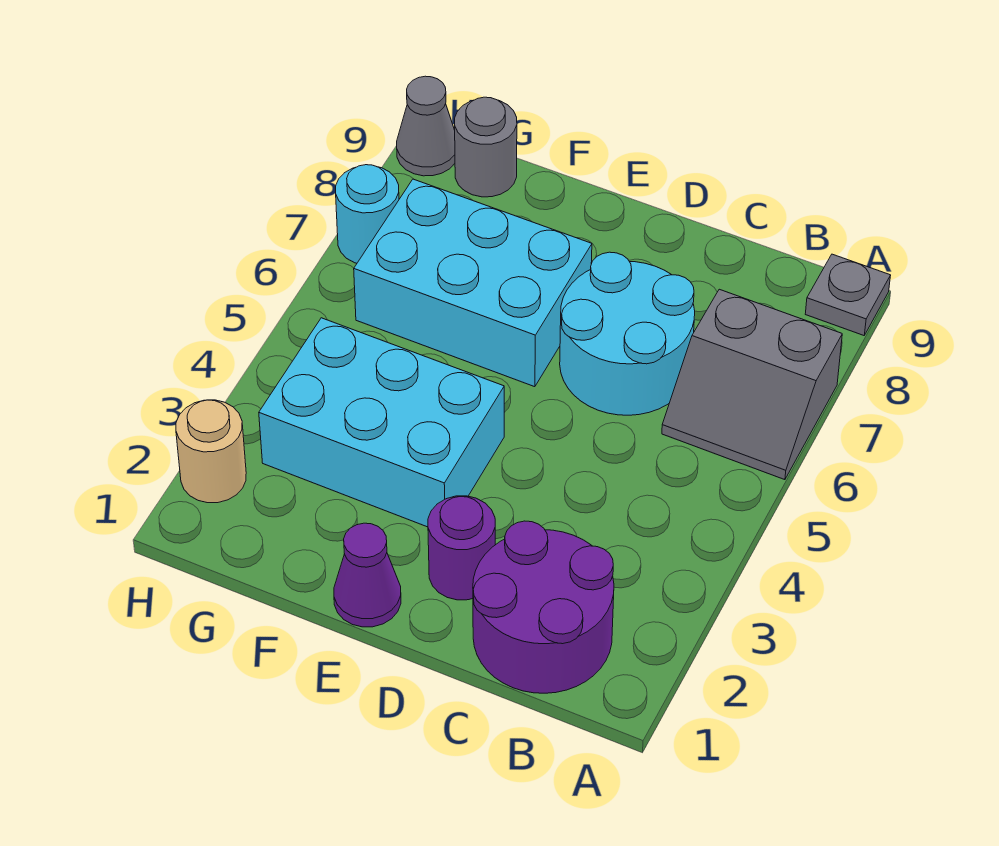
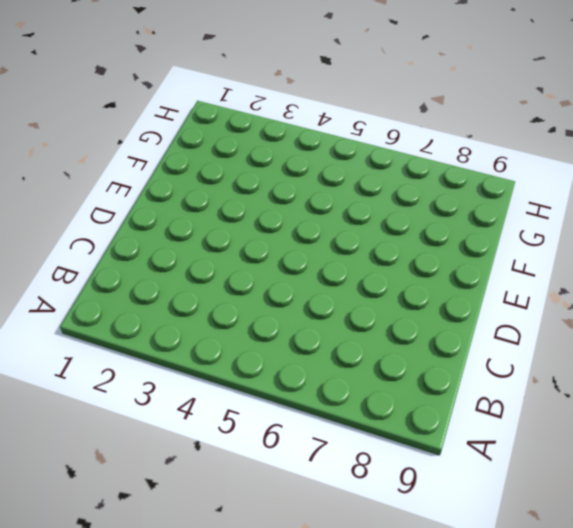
none -> grey slope A6:B7 level 1 top 7
none -> grey plate A9 level 1
none -> purple round brick B1:C2 level 1

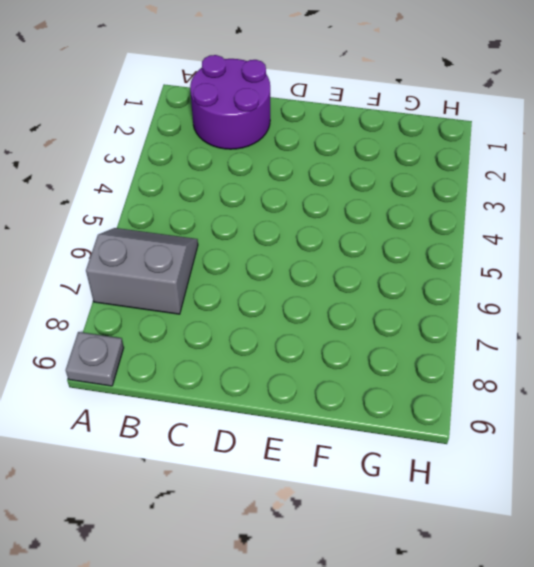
none -> cyan round brick C6:D7 level 1
none -> purple round brick D2 level 1
none -> purple cone E1 level 1

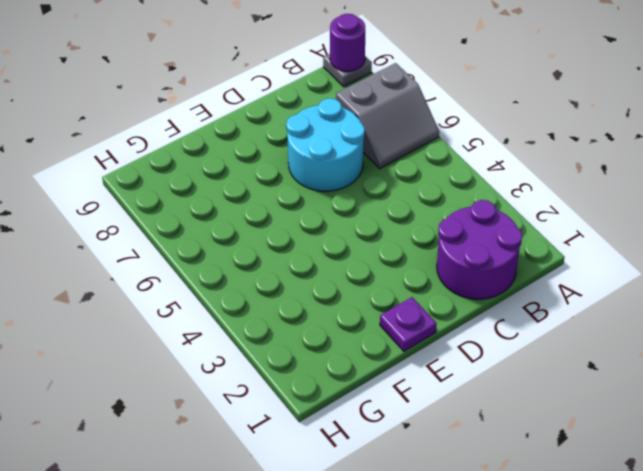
purple round brick A9 level 2 -> purple round brick D2 level 1
purple plate E1 level 1 -> purple cone E1 level 1
none -> cyan brick E3:G4 level 1
none -> cyan brick E6:G7 level 1
none -> grey round brick G9 level 1

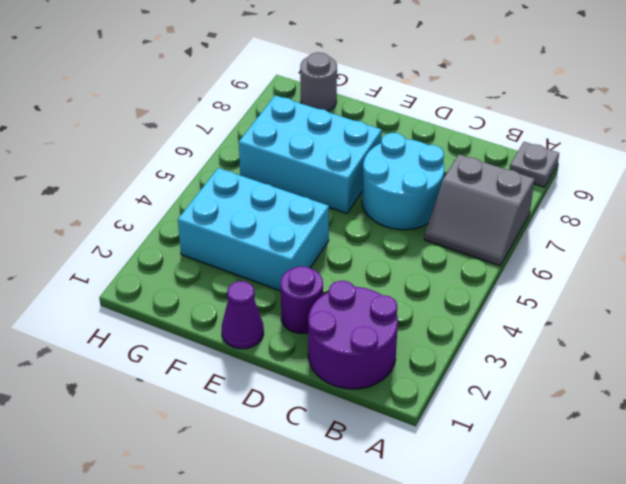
none -> tan round brick H2 level 1
none -> cyan round brick H7 level 1
none -> grey cone H9 level 1

